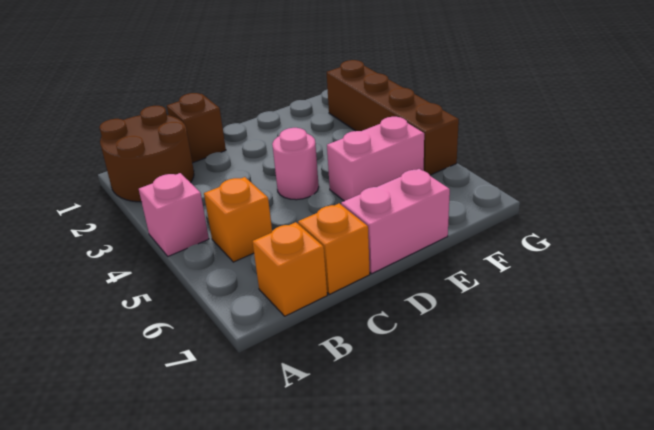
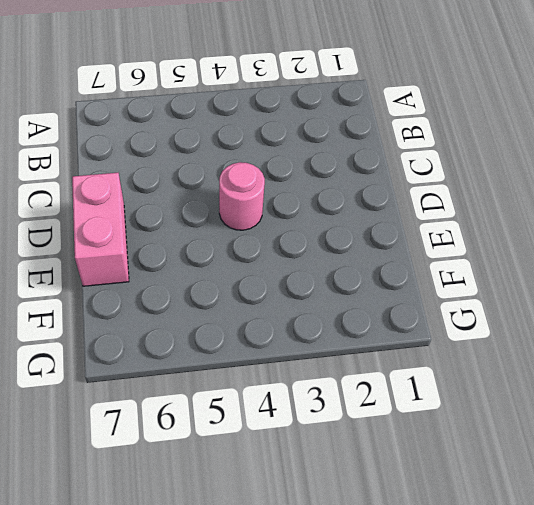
none -> brown round brick A1:B2 level 1
none -> pink brick A4 level 1

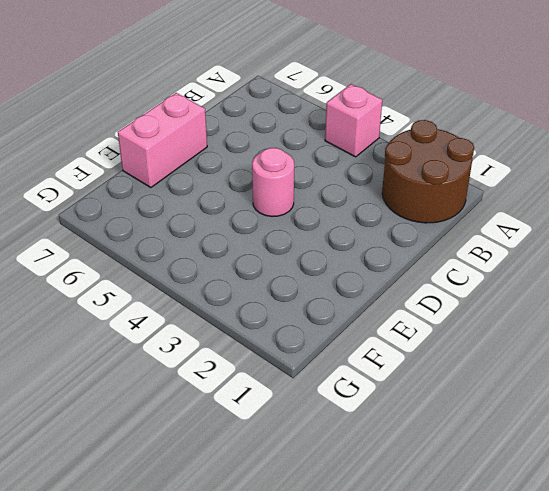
none -> orange brick B5 level 1
none -> orange brick B7 level 1

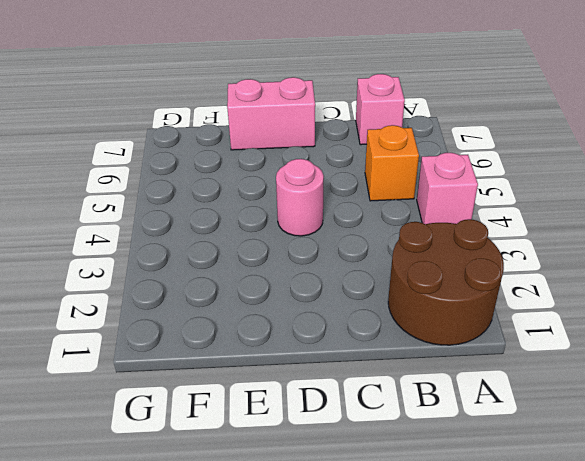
pink brick B7 level 1 -> orange brick B7 level 1
none -> brown brick C1 level 1
none -> orange brick C7 level 1

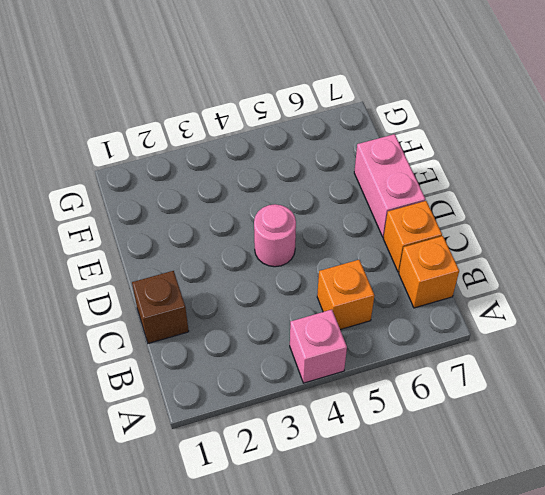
none -> brown round brick A1:B2 level 1
none -> pink brick E5:F5 level 1

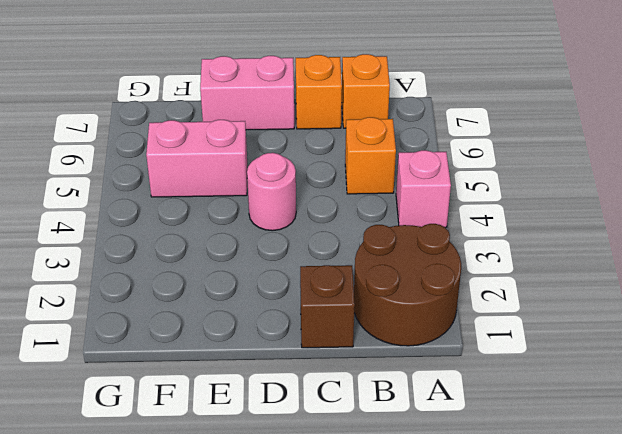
none -> brown brick G2:G5 level 1

